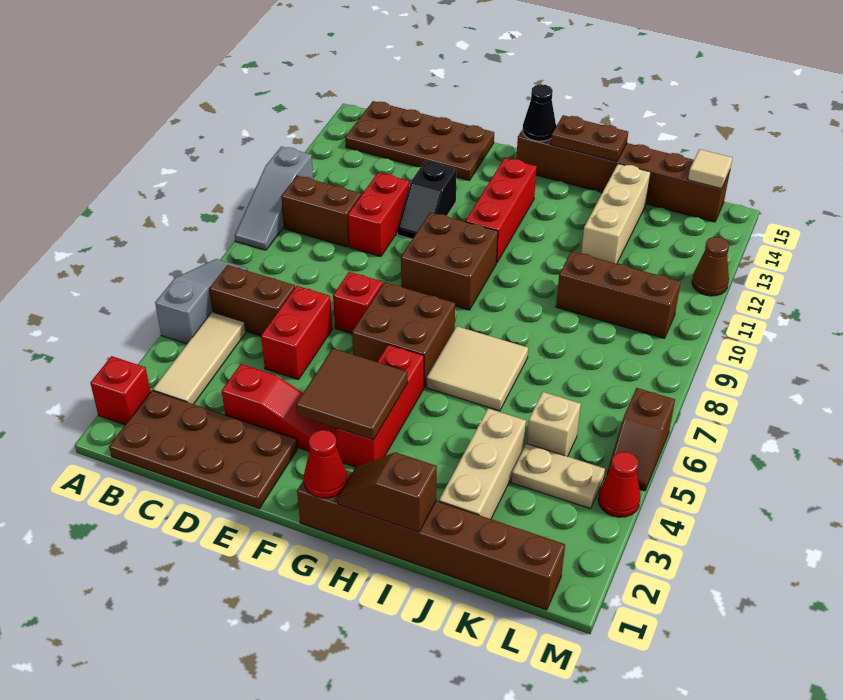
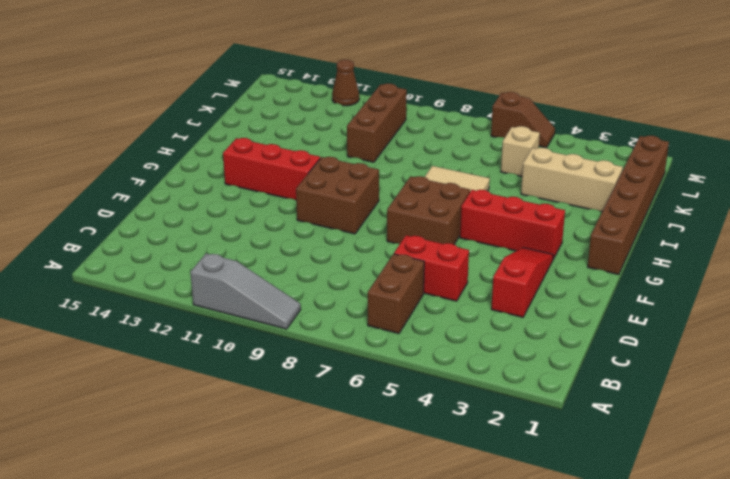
none -> red brick A2 level 1
none -> grey slope A5:A7 level 1 top 5
none -> brown plate B1:E2 level 1
none -> tan tile B3:B5 level 1

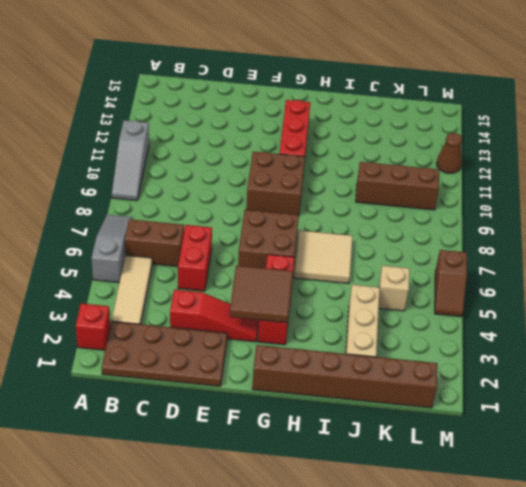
none -> brown brick B10:C10 level 1
none -> brown plate B14:E15 level 1
none -> red brick D10:D11 level 1
none -> red brick E7 level 1

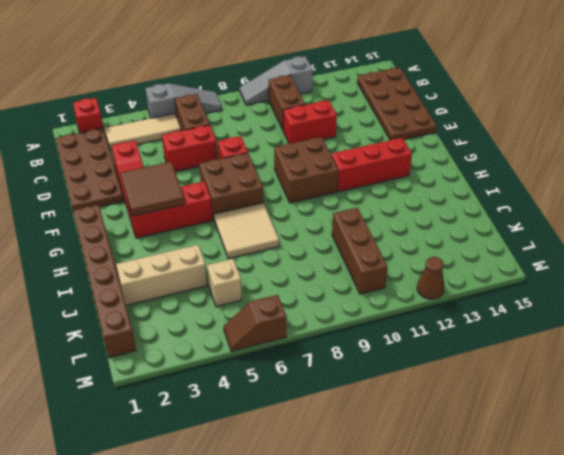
none -> black slope E11:E12 level 1 top 12
none -> brown brick G15:L15 level 1
none -> tan brick J12:J14 level 1
none -> tan plate K4:L4 level 1

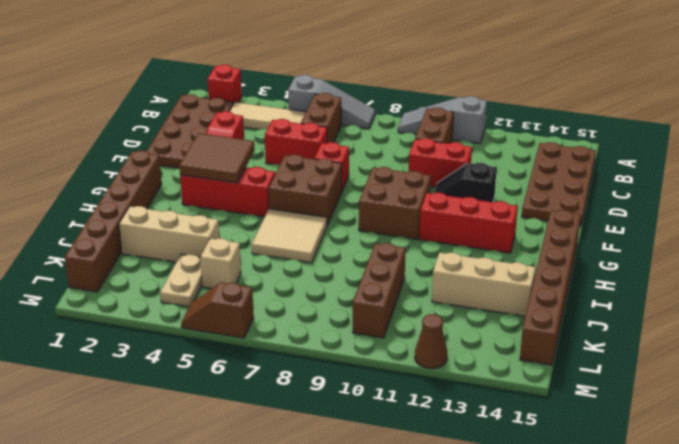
none -> red cone M4 level 1
none -> red cone G1 level 2
none -> black cone G15 level 2
none -> brown slope H1:I1 level 2 top I

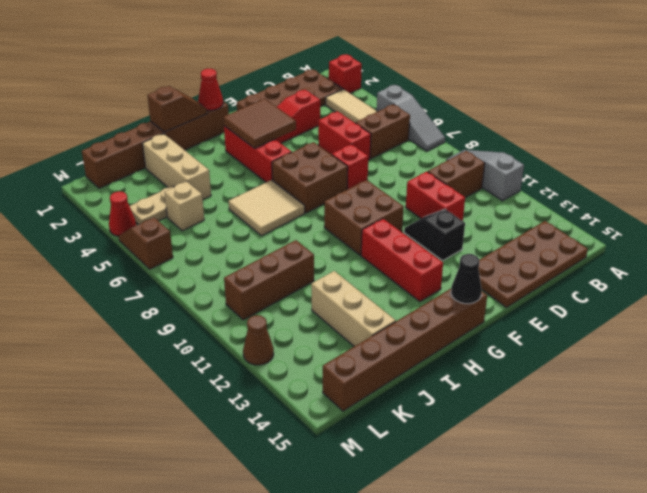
none -> brown plate H15:I15 level 2
none -> tan tile L15 level 2

